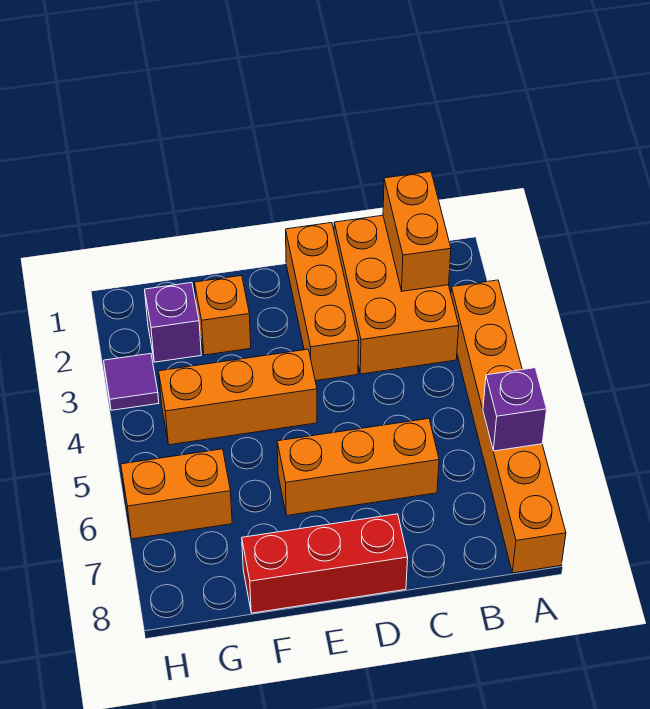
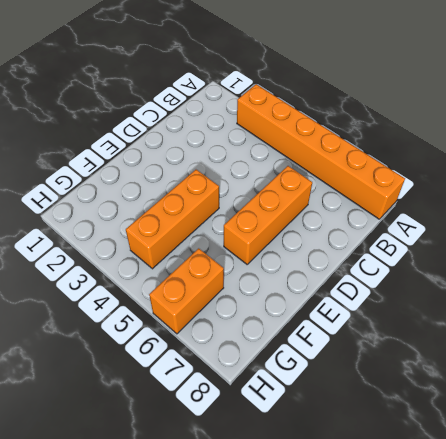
none -> orange brick B1:C3 level 1
none -> orange brick D1:D3 level 1
none -> red brick D8:F8 level 1

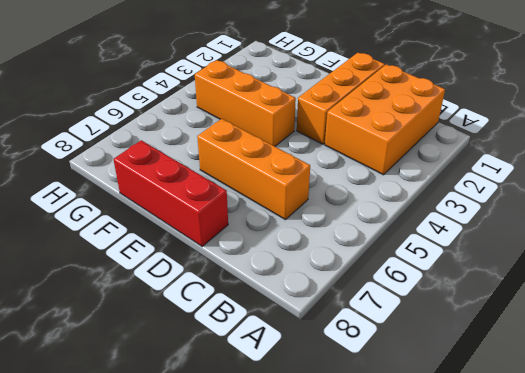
none -> orange brick A3:A8 level 1
none -> orange brick F2 level 1
none -> purple brick G2 level 1

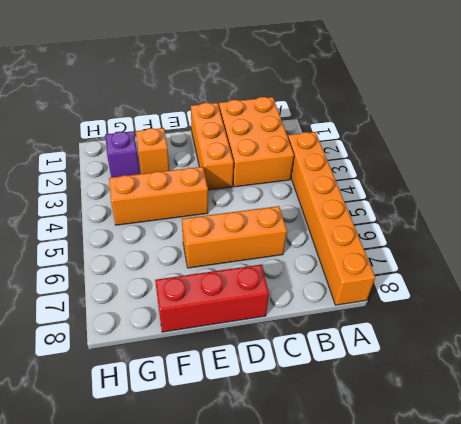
none -> orange brick G6:H6 level 1
none -> purple tile H3 level 1
none -> purple brick A6 level 2

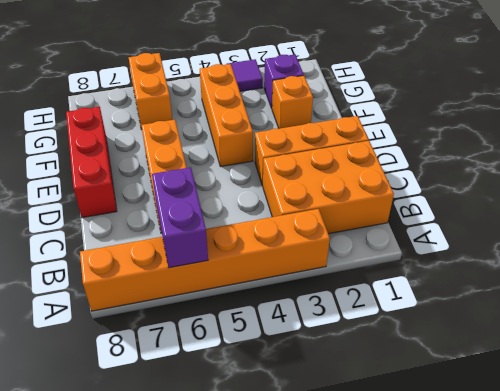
purple brick A6:B6 level 2 -> purple brick A6 level 2
none -> orange brick B1:B2 level 2

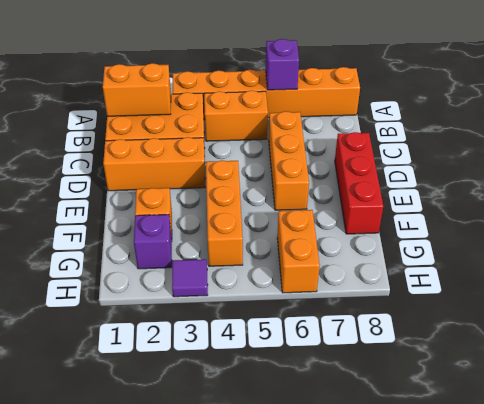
orange brick B4:B5 level 1 -> none

